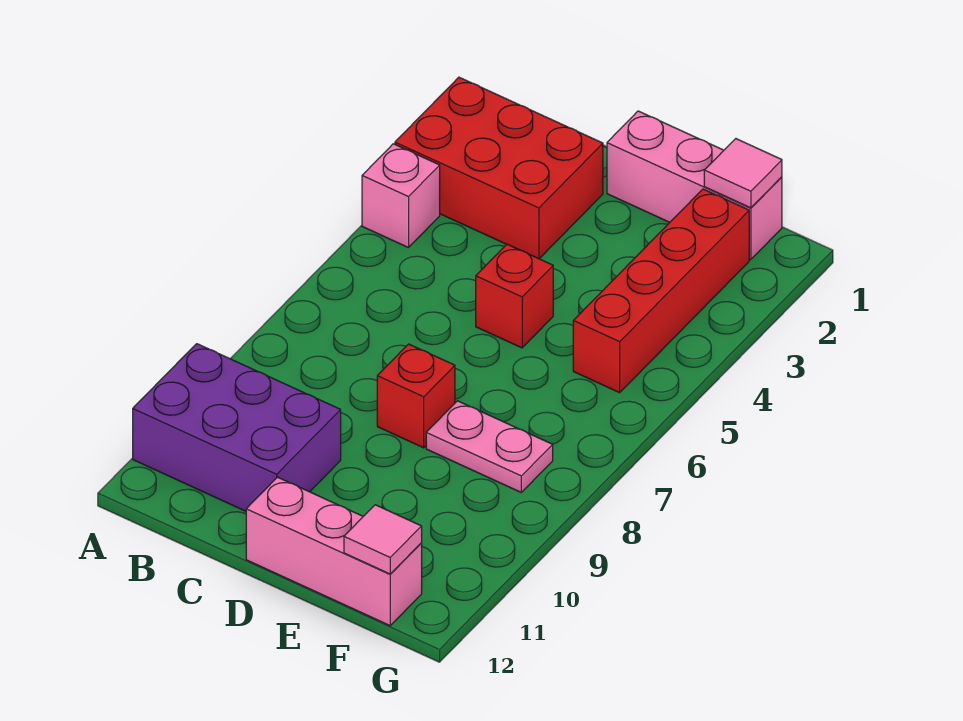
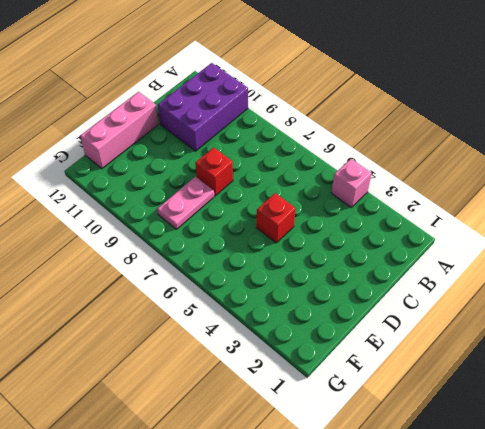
none -> red brick A2:C3 level 1
none -> pink brick D1:F1 level 1

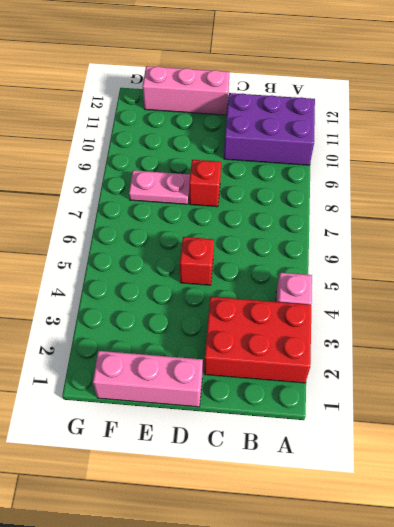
none -> red brick F2:F5 level 1
none -> pink tile F1 level 2

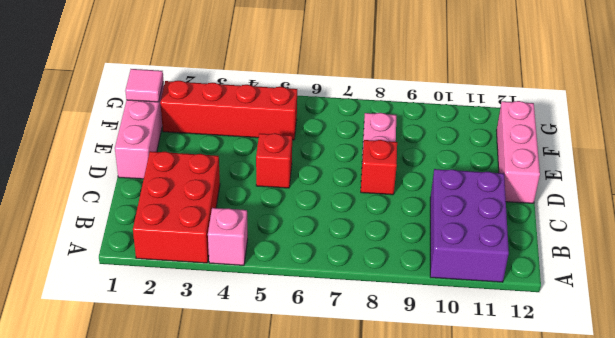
none -> pink tile F12 level 2

